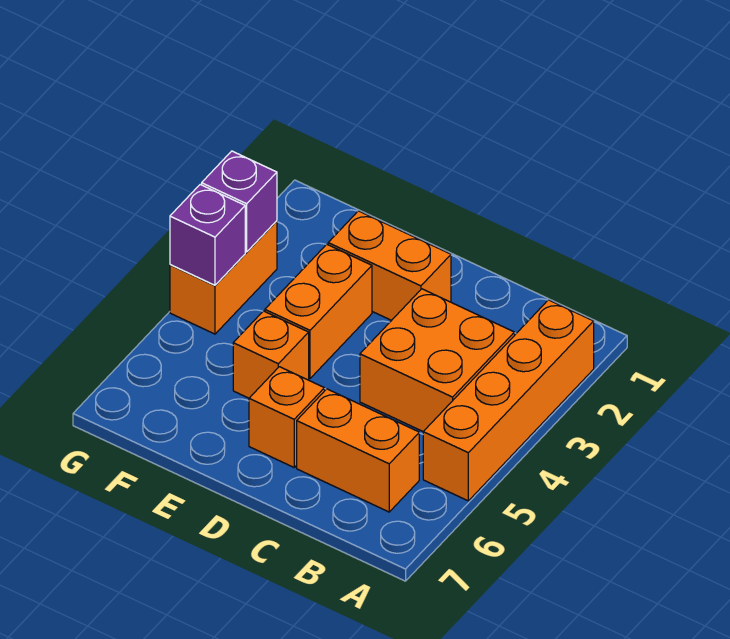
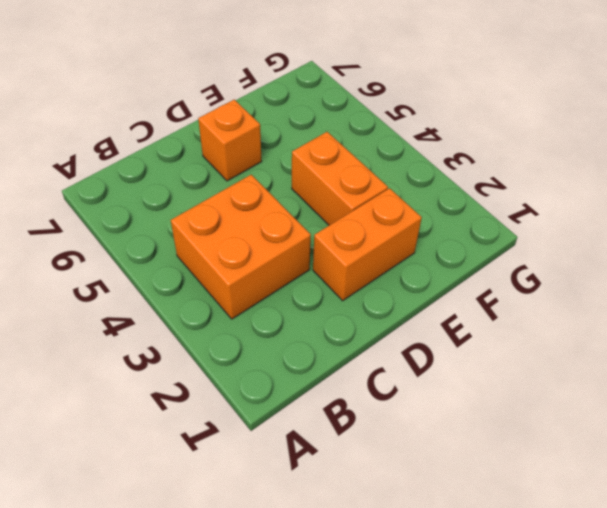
none -> orange brick A2:A5 level 1
none -> orange brick B6:C6 level 1

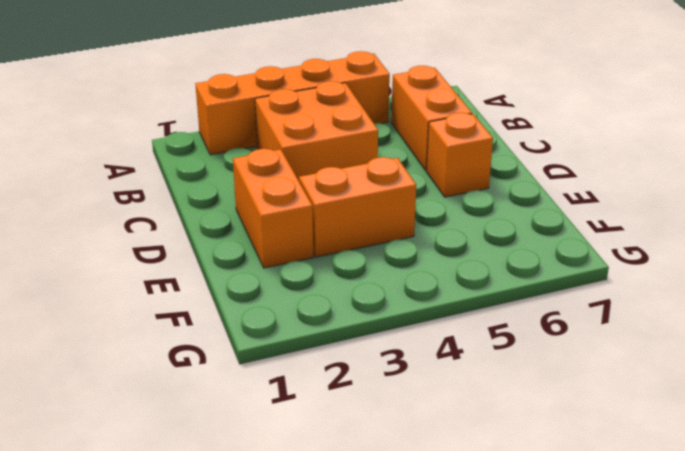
none -> orange brick E5 level 1
none -> orange brick G3:G4 level 1

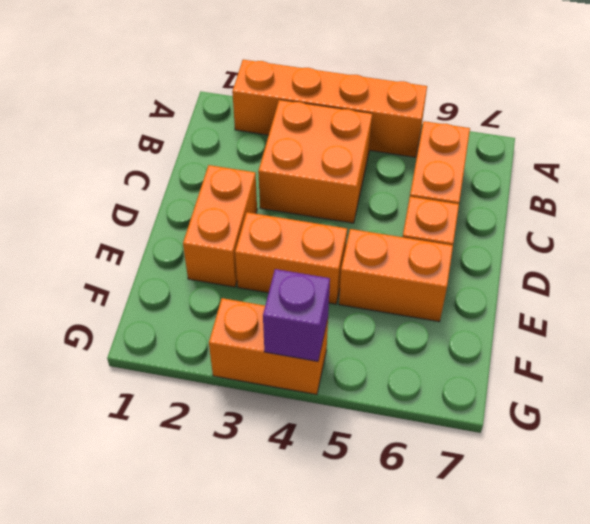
orange brick E5:E6 level 1 -> orange brick E5 level 1
none -> purple brick G3 level 2

